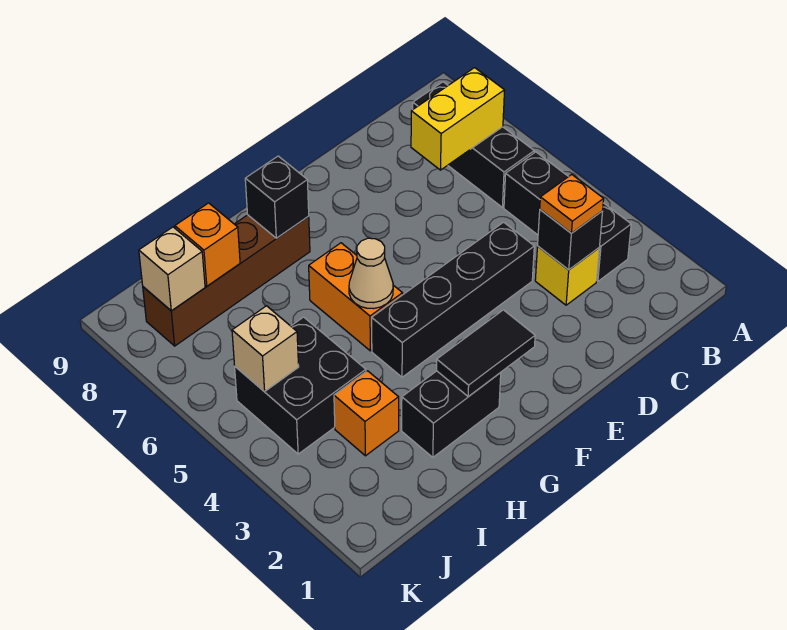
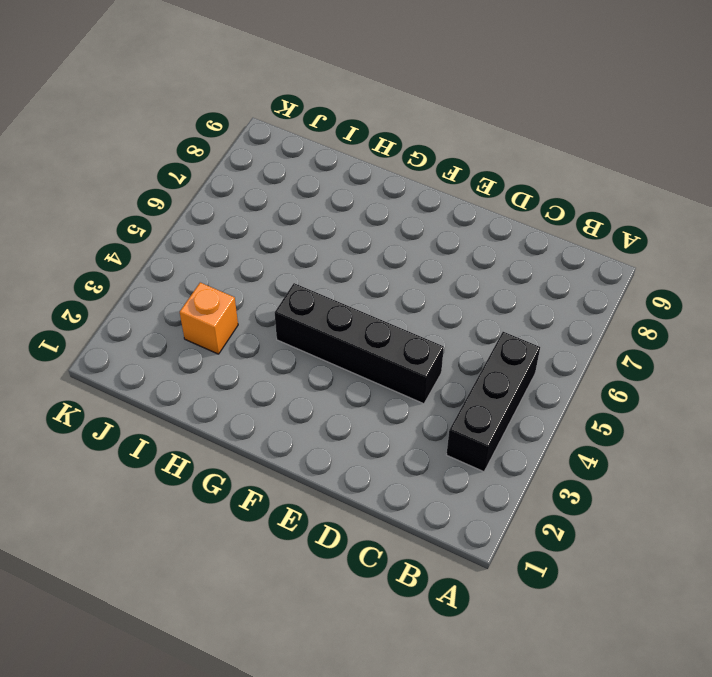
none -> black brick B6:B8 level 1
none -> yellow brick C3 level 1
none -> black brick G2:H2 level 1

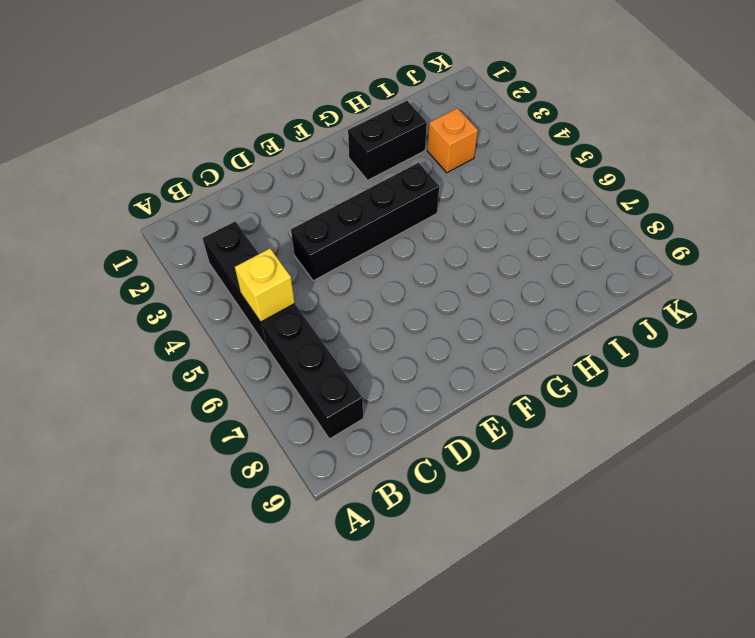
yellow brick B5 level 2 -> yellow brick C3 level 1
none -> orange brick G5:G6 level 1
none -> brown brick G8:J8 level 1
none -> black brick I4:J5 level 1

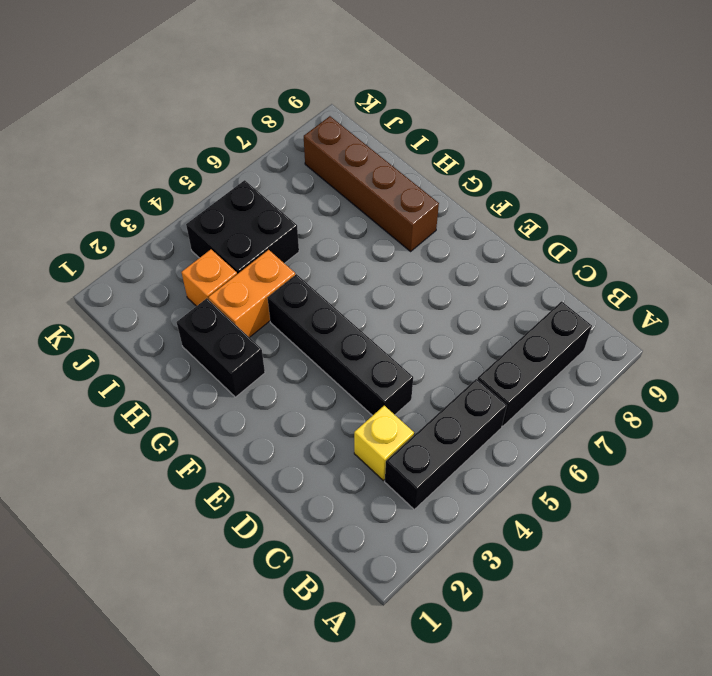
orange brick H3:H4 level 1 -> orange brick G5:G6 level 1
none -> yellow brick B7:C7 level 2
none -> black brick C3 level 2
none -> black tile F2:G2 level 2

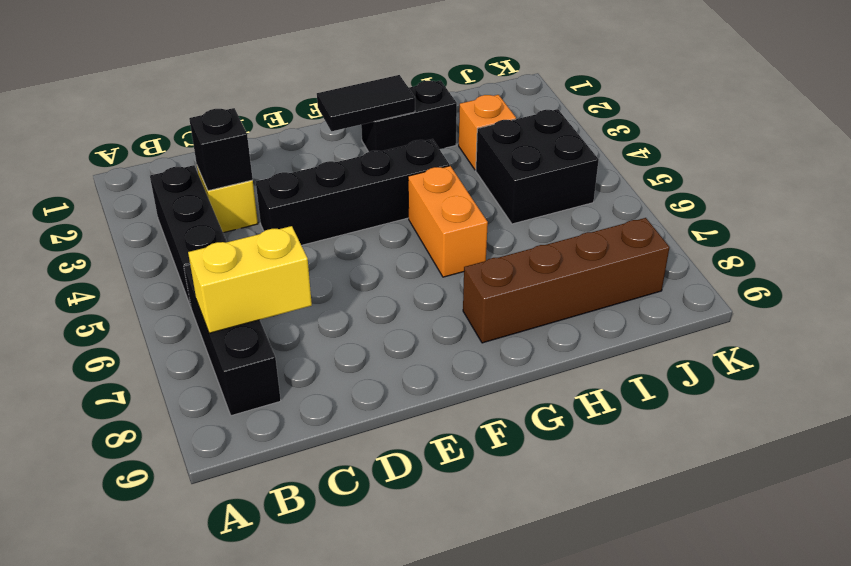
none -> tan cone G5 level 2
none -> black brick G8 level 2
none -> orange brick I8 level 2

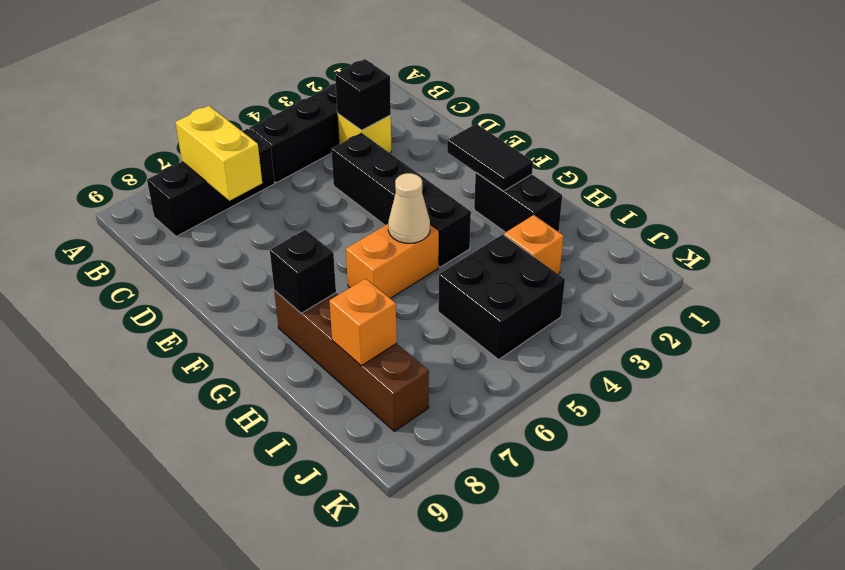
none -> tan brick J5 level 2
none -> tan brick J8 level 2
none -> orange plate C3 level 3

